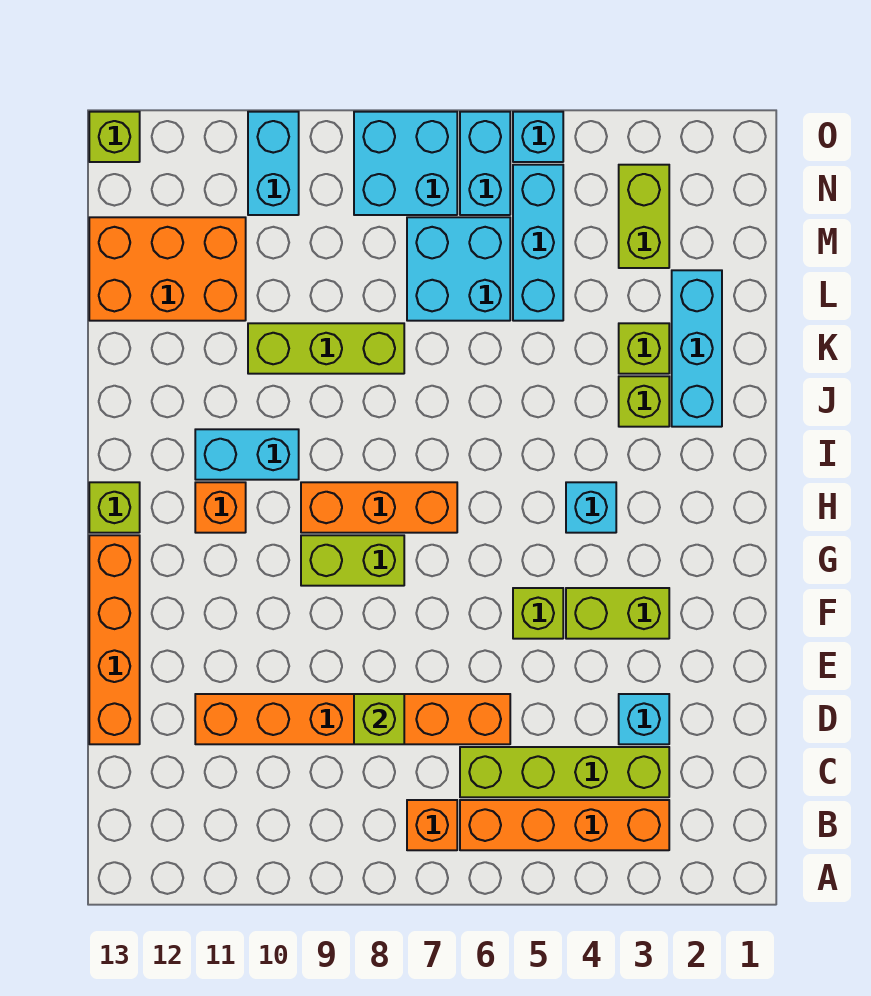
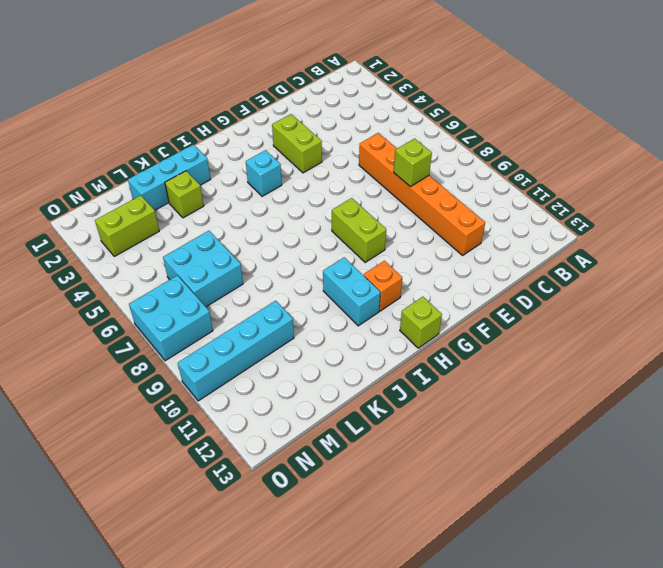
cyan brick L10:O10 level 1 -> cyan brick N10:O10 level 1
none -> orange brick B3:B6 level 1
none -> orange brick B7 level 1
none -> lime brick C3:C6 level 1

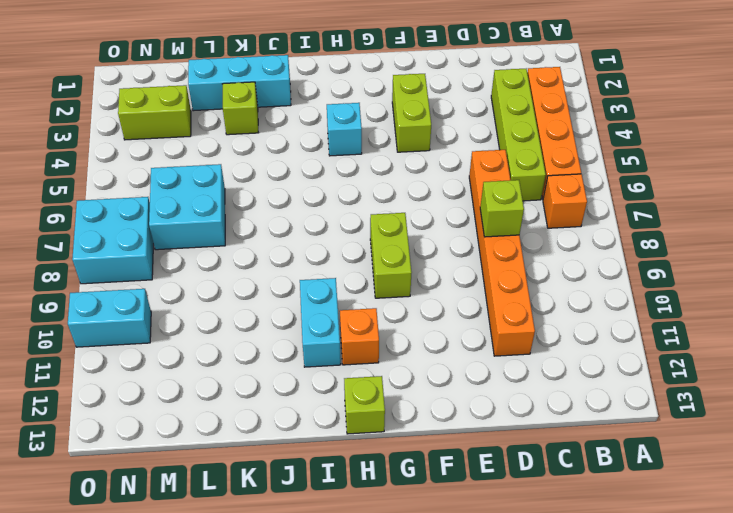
none -> cyan brick D3 level 1
none -> orange brick D13:G13 level 1
none -> lime brick F5 level 1

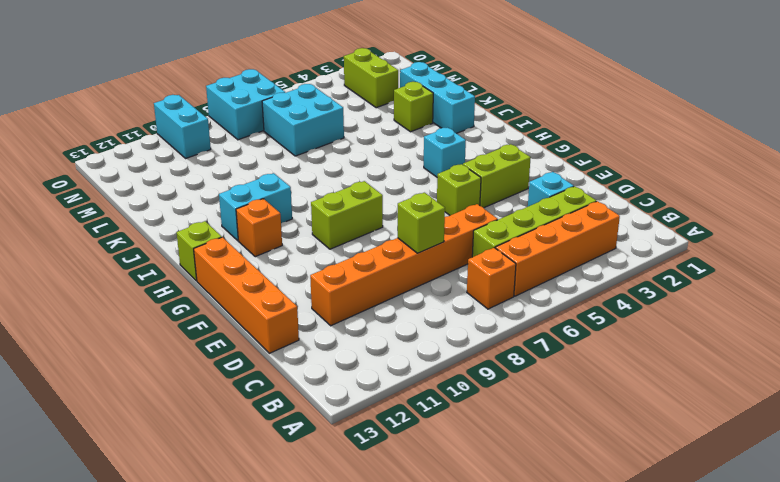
none -> orange brick H7:H9 level 1
none -> lime brick J3 level 1
none -> lime brick K8:K10 level 1

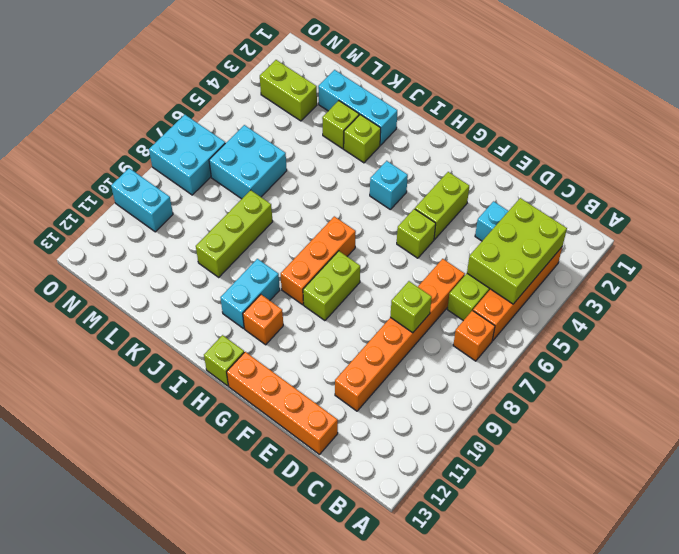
lime brick B3:C5 level 2 -> none
none -> cyan brick L5:N5 level 1
none -> orange brick L11:M13 level 1
none -> cyan brick N6:O6 level 1

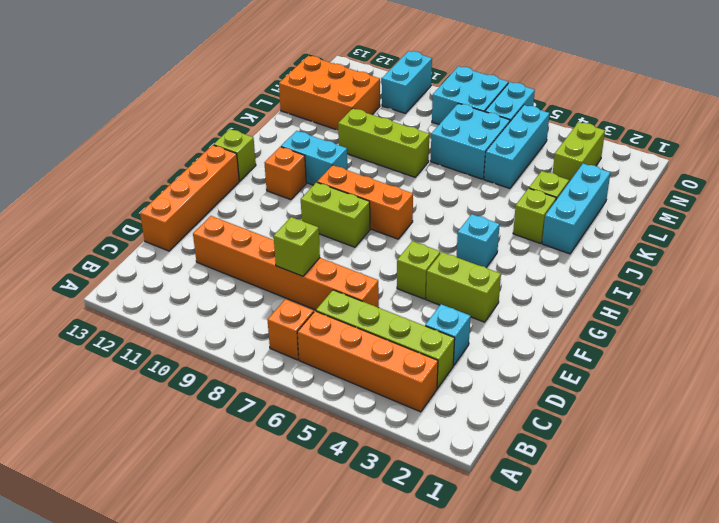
none -> cyan brick O5 level 1
none -> lime brick O13 level 1

